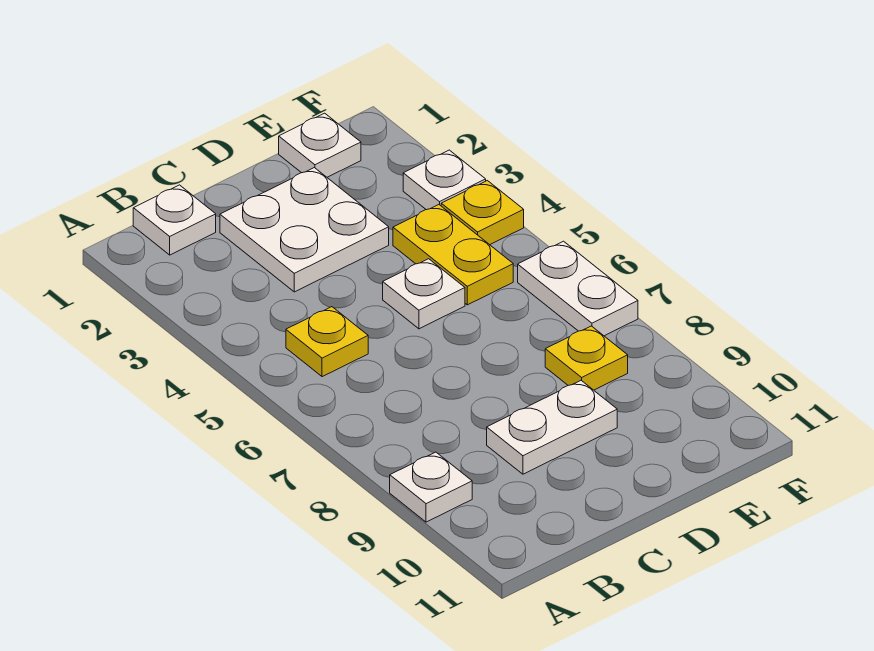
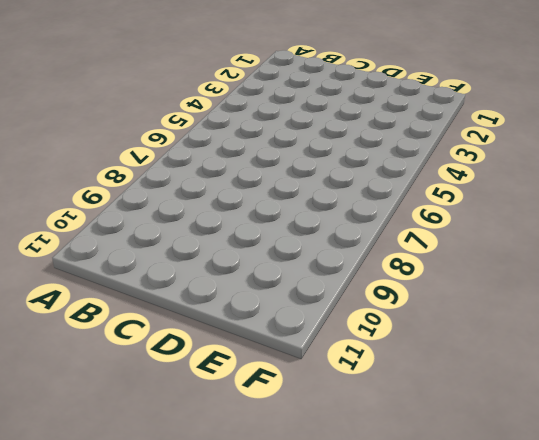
none -> white plate A9 level 1
none -> white plate B1 level 1
none -> yellow plate B5 level 1

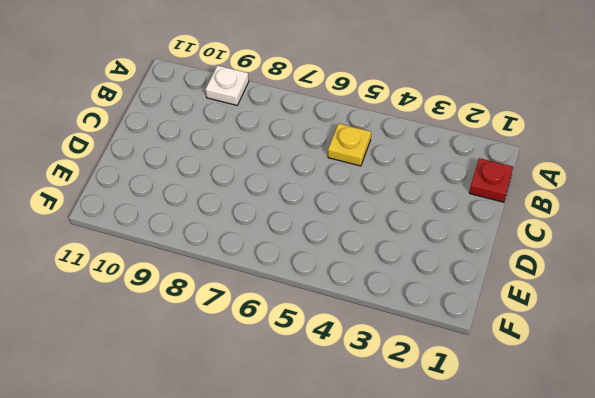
red plate B1 level 1 -> white plate B1 level 1
none -> white plate C2:D3 level 1
none -> white plate C9:D9 level 1
none -> white plate D5 level 1

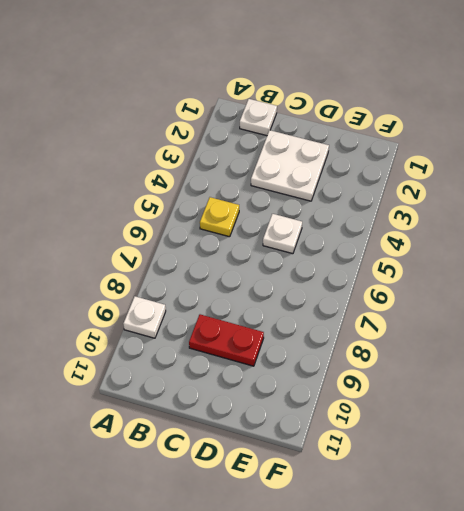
red plate C9:D9 level 1 -> white plate C9:D9 level 1
none -> white plate E1 level 1
none -> yellow plate E4:E5 level 1
none -> yellow plate E8 level 1

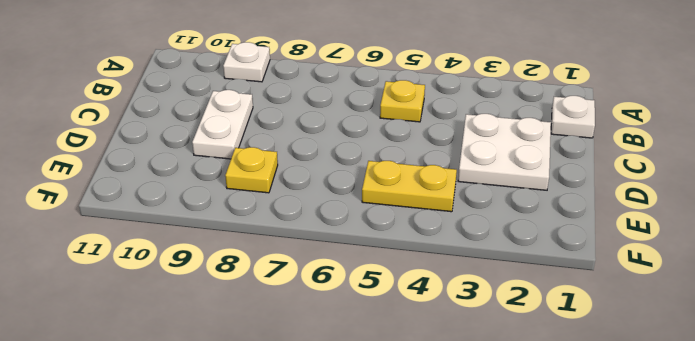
none -> white plate D5 level 1
none -> white plate E1 level 1
none -> white plate F3 level 1

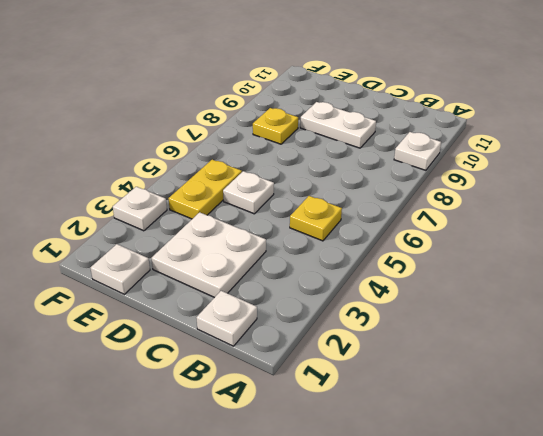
none -> yellow plate F4 level 1
none -> white plate F6:F7 level 1

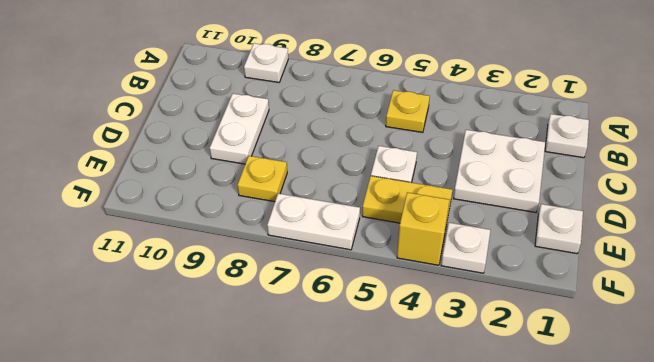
yellow brick F4 level 1 -> yellow plate F4 level 1

